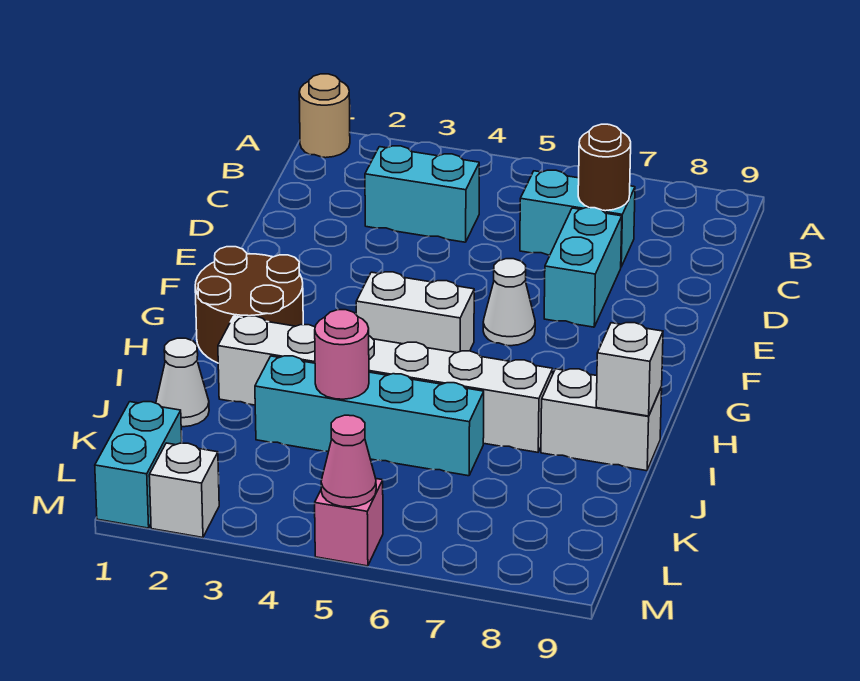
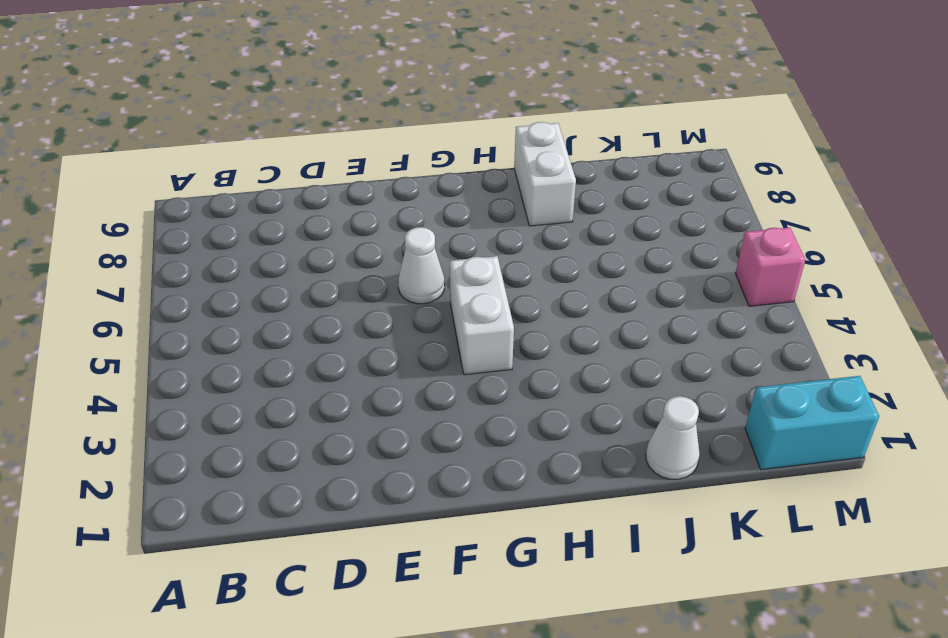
none -> tan round brick A1 level 1
none -> cyan brick C3:C4 level 1
none -> cyan brick C6:C7 level 1

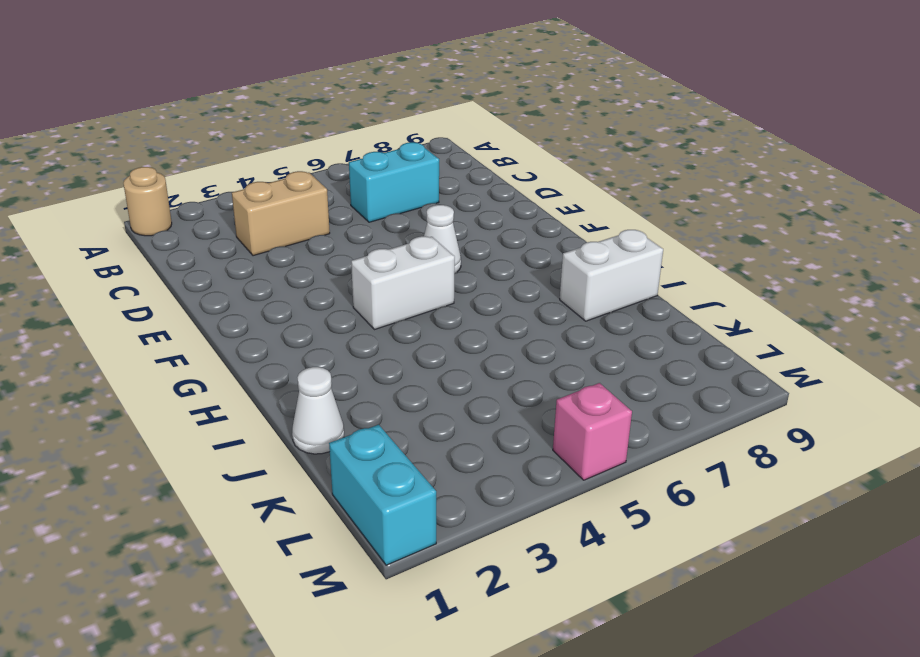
tan brick C3:C4 level 1 -> cyan brick C3:C4 level 1
none -> cyan brick D7:E7 level 1
none -> brown round brick G1:H2 level 1
none -> white brick I2:I7 level 1

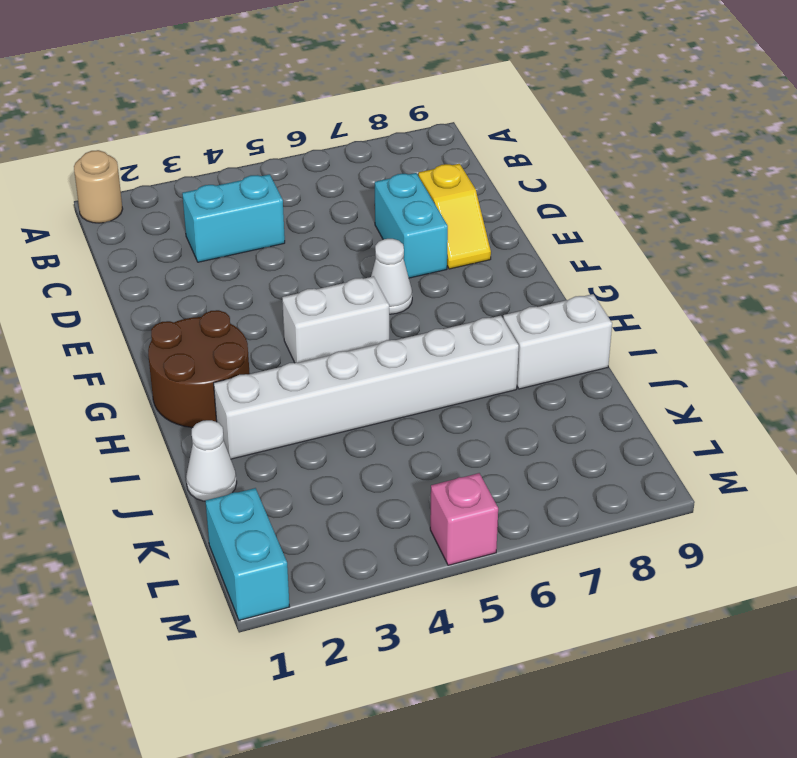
yellow slope D8:E8 level 1 top D -> none
none -> cyan brick C6:C7 level 1
none -> cyan brick J3:J6 level 1
none -> white brick M2 level 1

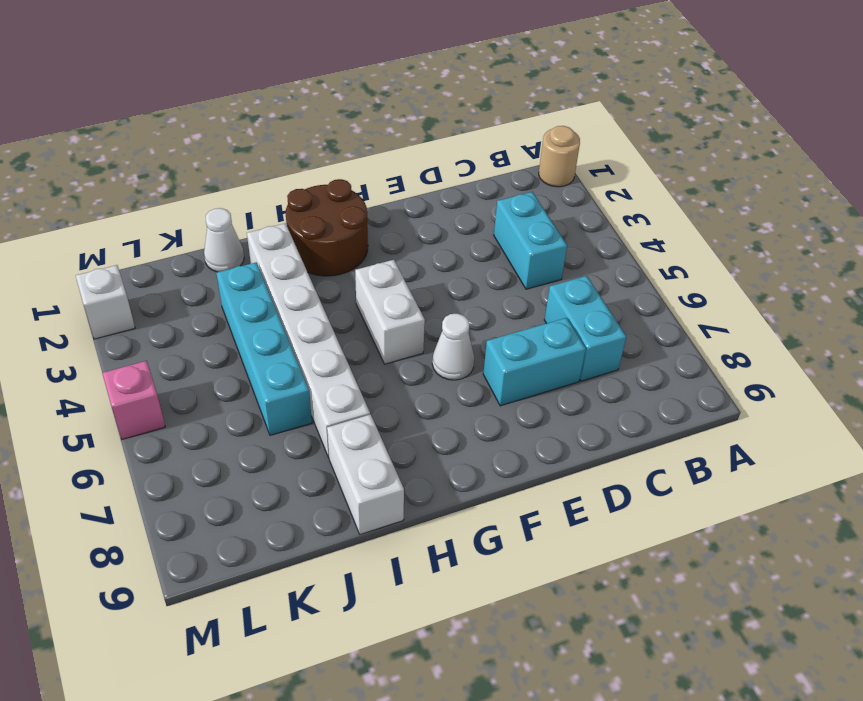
none -> cyan brick L1:M1 level 1
none -> brown round brick C7 level 2
none -> white brick I9 level 2

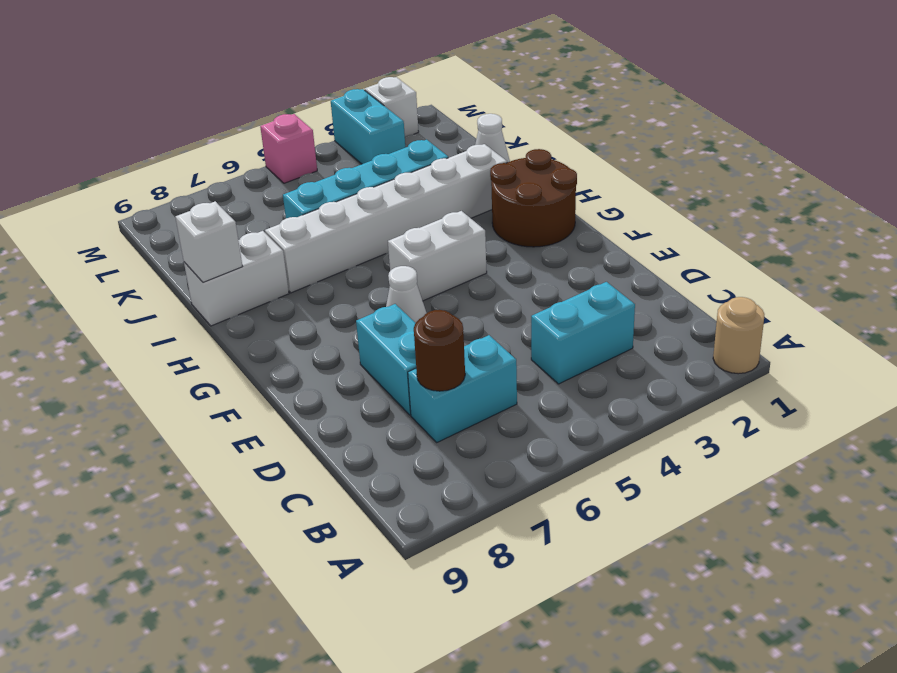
cyan brick L3:M3 level 1 -> cyan brick L1:M1 level 1
none -> pink round brick J4 level 2
none -> pink cone M5 level 2

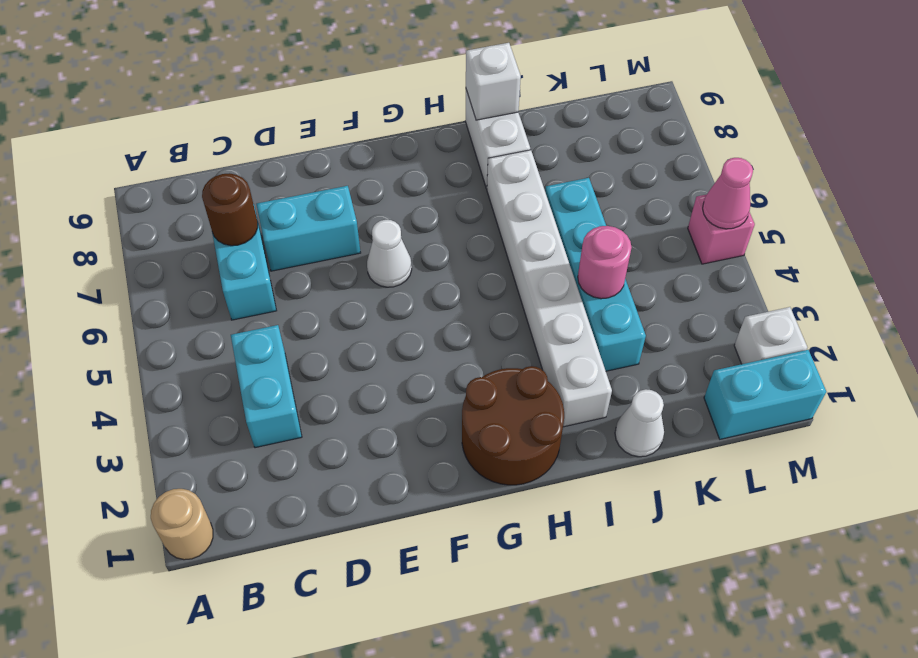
none -> white brick G4:G5 level 1

